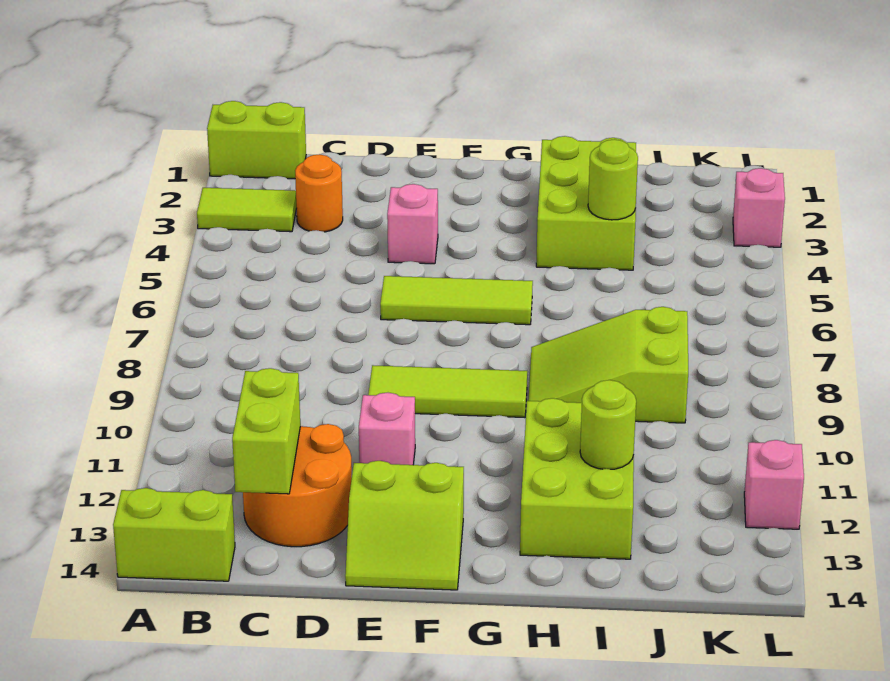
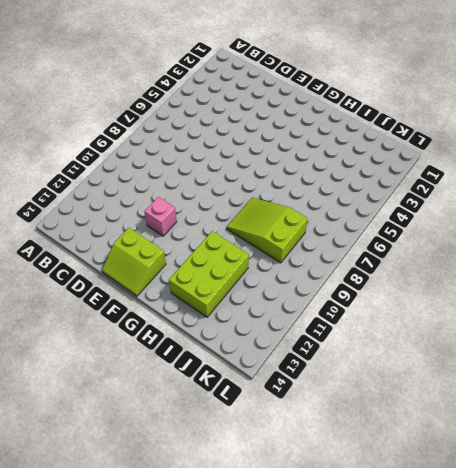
none -> lime brick A1:B1 level 1
none -> lime tile A3:B3 level 1
none -> lime brick A14:B14 level 1

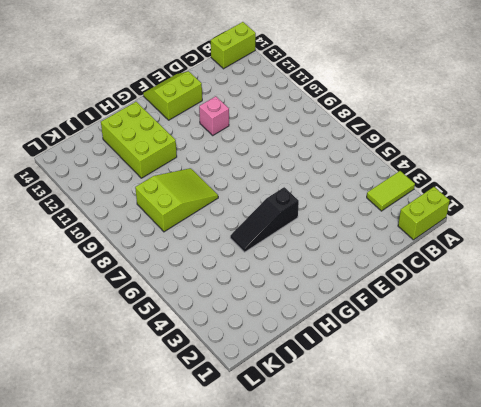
black slope F5:H5 level 1 top F -> none
none -> orange round brick C3 level 1
none -> orange round brick C12:D13 level 1
none -> pink brick E4 level 1

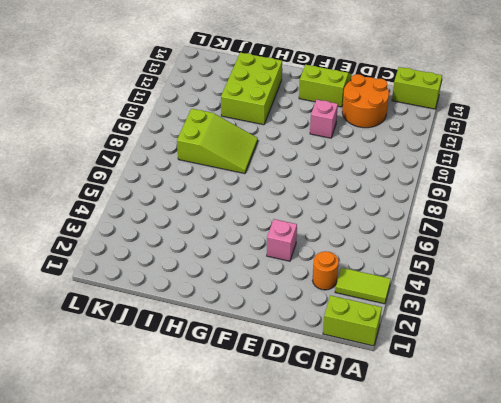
none -> lime tile E6:G6 level 1
none -> lime tile E9:G9 level 1
none -> lime brick H2:I4 level 1

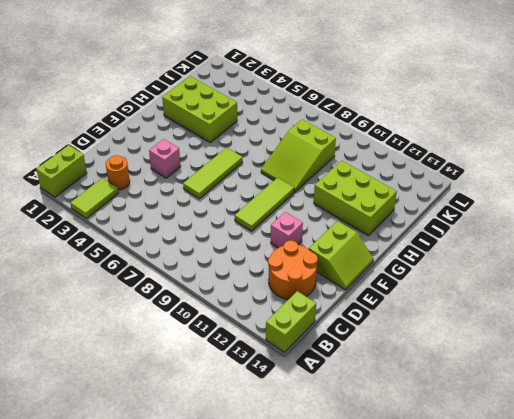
none -> pink brick L3 level 1
none -> pink brick L12 level 1
none -> lime brick C12:C13 level 2

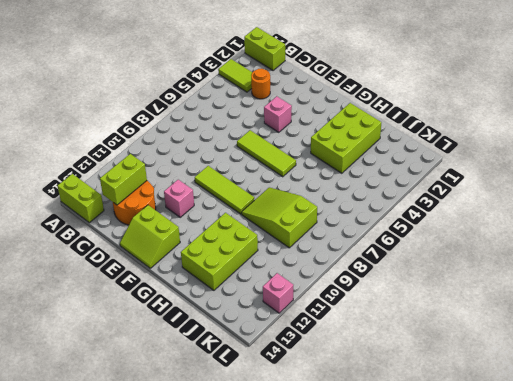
none -> pink brick L3 level 1
none -> lime round brick I4 level 2
none -> lime round brick I12 level 2

